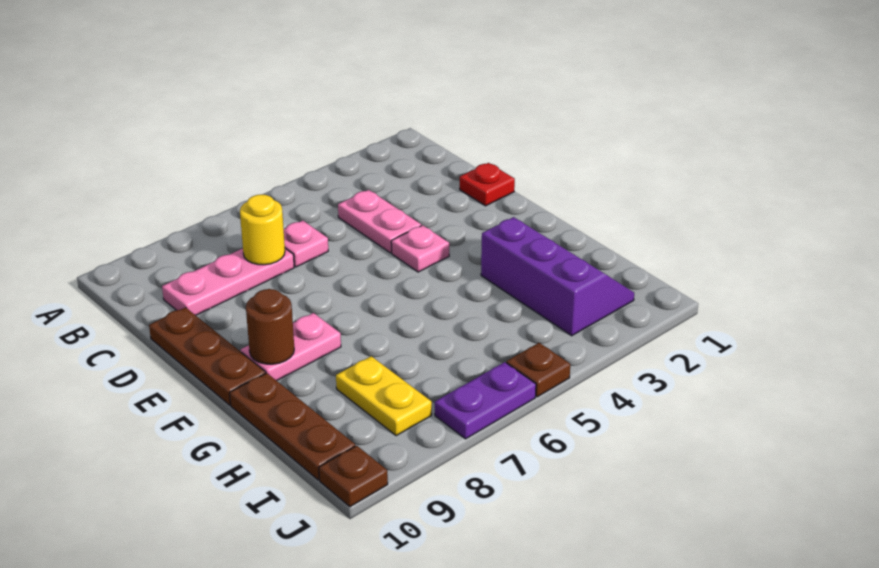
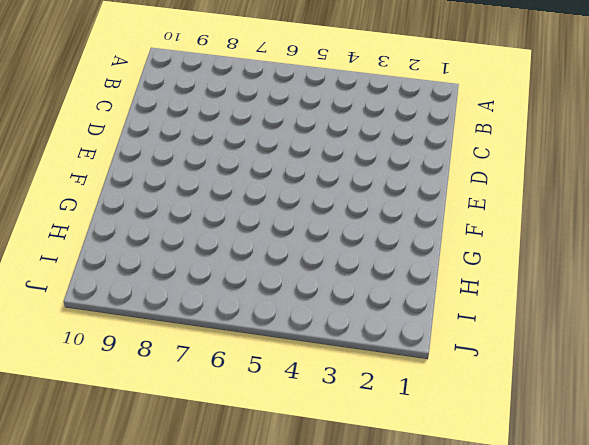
none -> pink plate C4:D4 level 1
none -> pink plate C6 level 1
none -> pink plate C7:C9 level 1

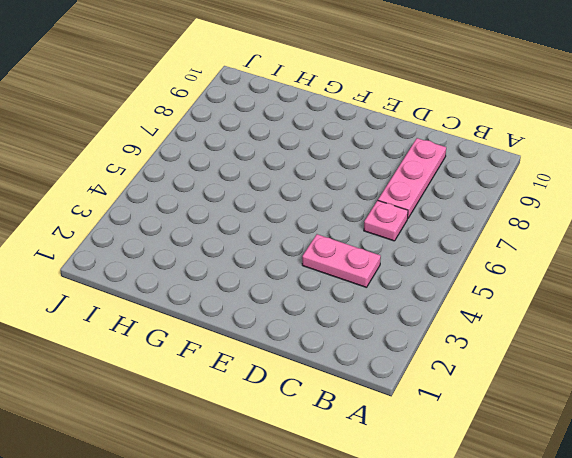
none -> red plate D1 level 1
none -> brown plate D10:F10 level 1
none -> pink plate E4 level 1

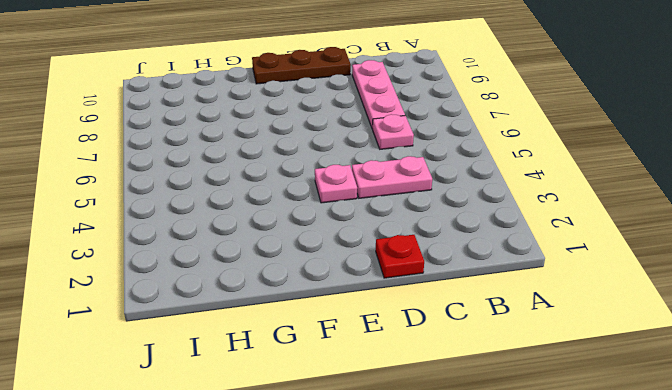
none -> pink plate F8:F9 level 1
none -> purple slope G2:I3 level 1 top 3
none -> brown plate G10:I10 level 1

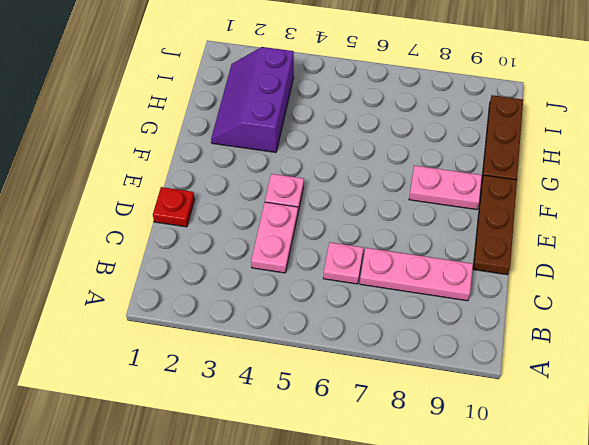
none -> yellow plate H8:I8 level 1
none -> brown plate J5 level 1
none -> purple plate J6:J7 level 1

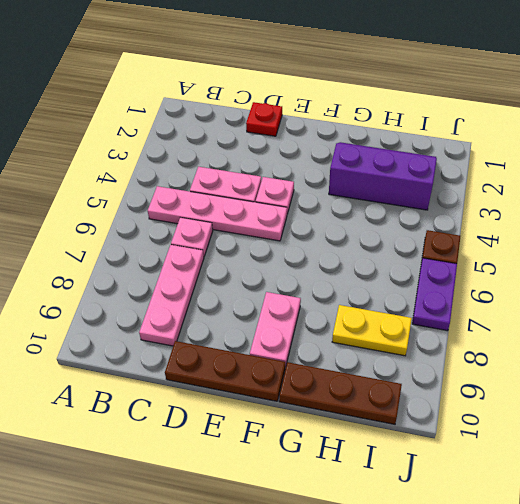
pink plate B5:E5 level 1 -> none
none -> brown plate J10 level 1
none -> yellow round brick C7 level 2
none -> brown round brick F9 level 2

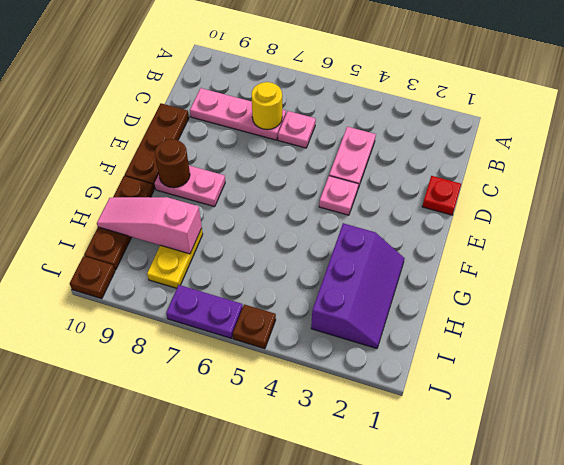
pink slope H8:H10 level 2 top 8 -> none

